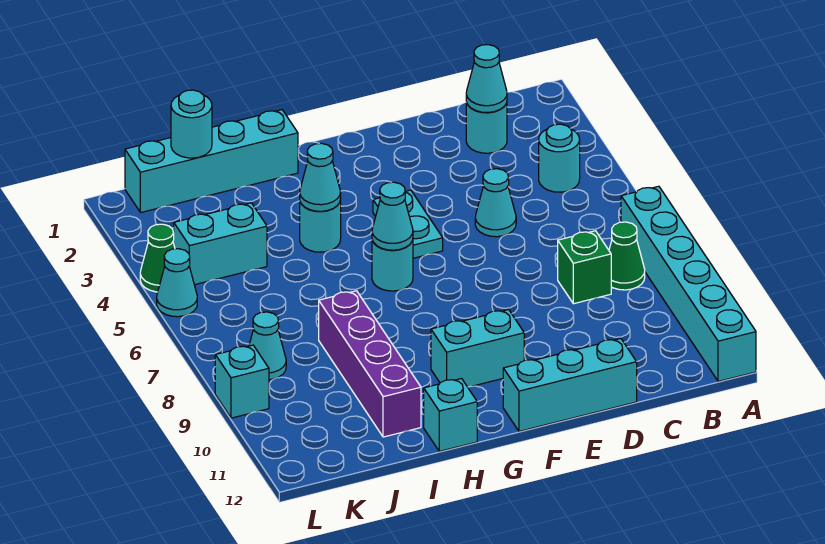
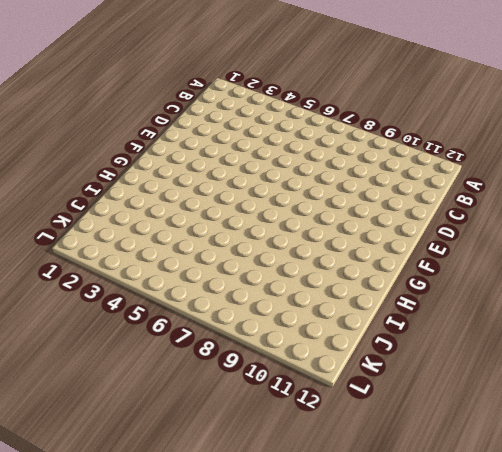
none -> cyan brick A7:A12 level 1
none -> cyan round brick B4 level 1
none -> green cone B8 level 1

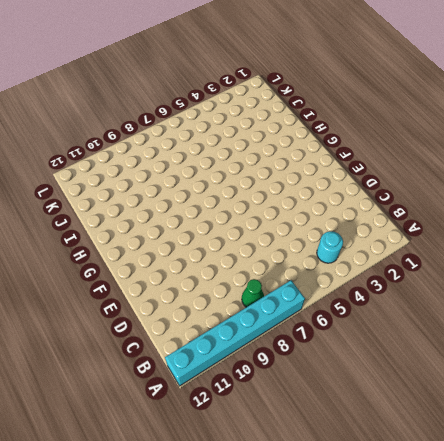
none -> cyan round brick C2 level 1
none -> green brick C8 level 1
none -> cyan cone D5 level 1

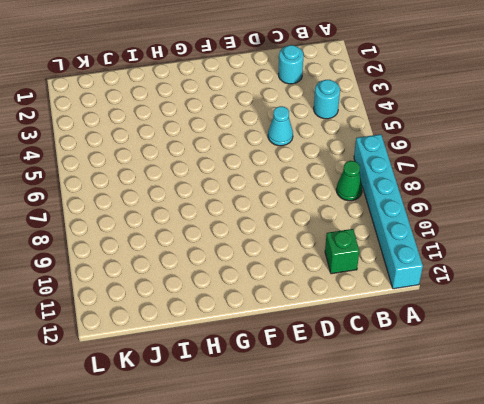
green brick C11 level 1 -> green brick C8 level 1
none -> cyan brick D12:F12 level 1
none -> cyan plate F4:F5 level 1
none -> cyan brick F10:G10 level 1

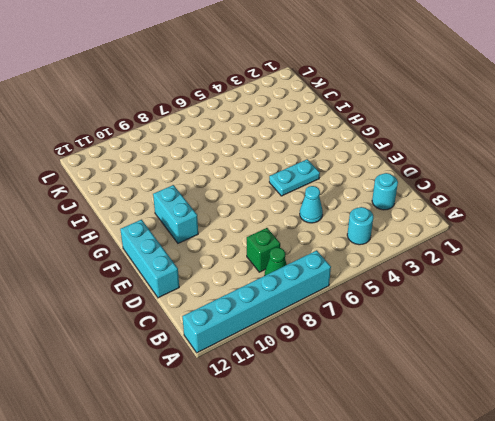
none -> cyan round brick G6 level 1
none -> cyan brick H1:K1 level 1
none -> cyan round brick H4 level 1

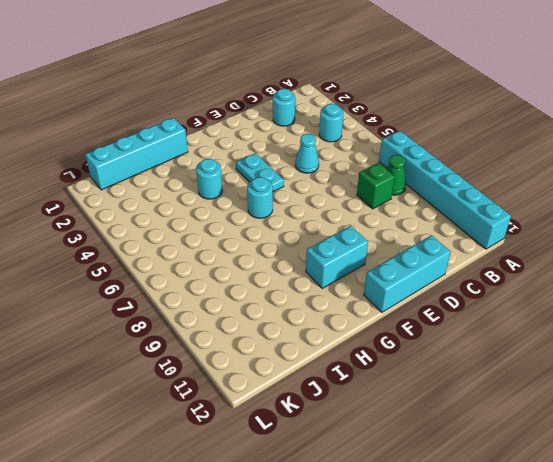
none -> cyan brick H12 level 1
none -> purple brick I8:I11 level 1
none -> cyan brick J4:K4 level 1

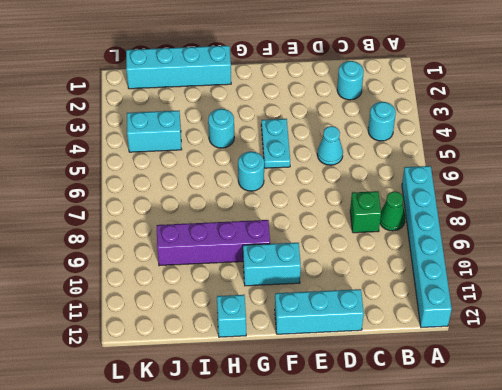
purple brick G9:J9 level 1 -> purple brick I8:I11 level 1
none -> cyan cone K8 level 1
none -> green cone L4 level 1
none -> cyan cone L5 level 1

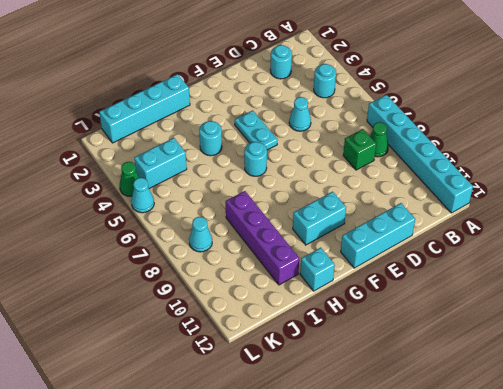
none -> cyan brick L9 level 1
none -> cyan cone C2 level 2
none -> cyan cone G6 level 2

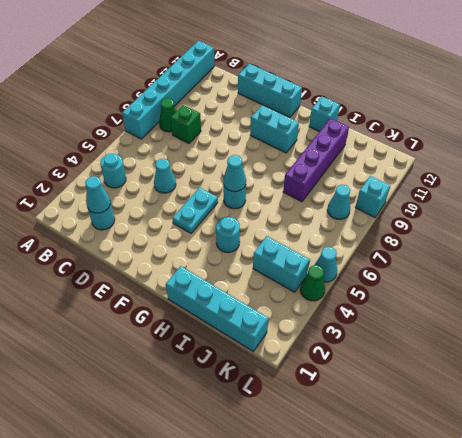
none -> cyan cone H4 level 2
none -> cyan round brick J1 level 2

